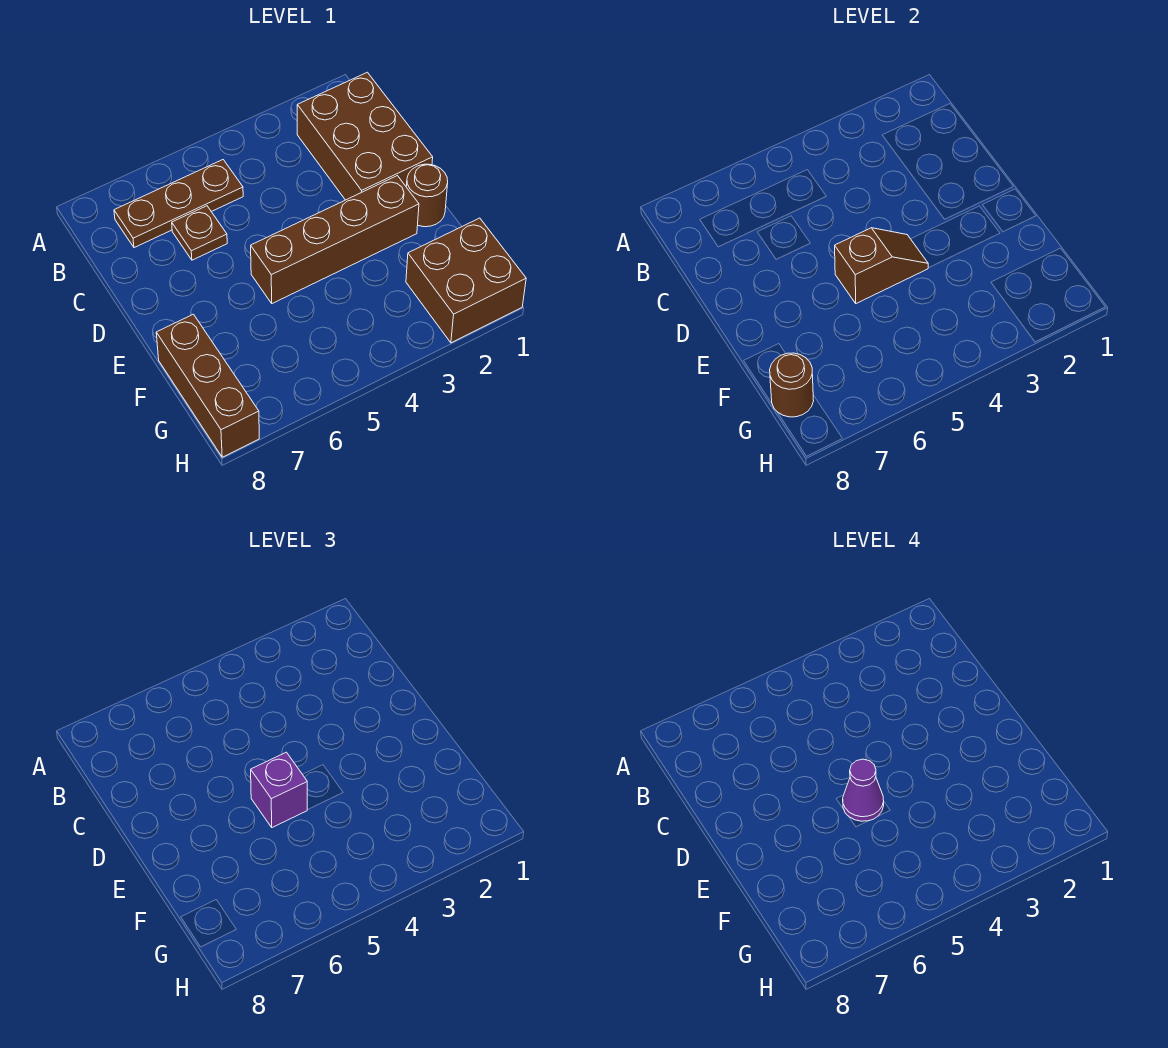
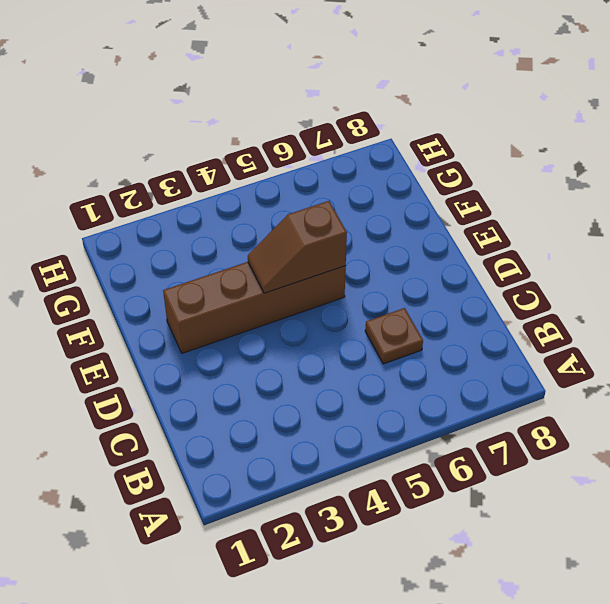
none -> brown brick B1:D2 level 1
none -> brown plate B5:B7 level 1

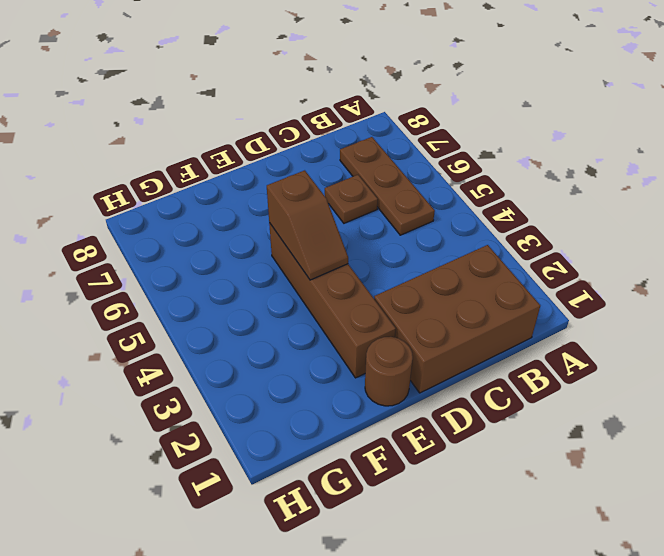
none -> brown brick F8:H8 level 1
none -> brown brick G1:H2 level 1

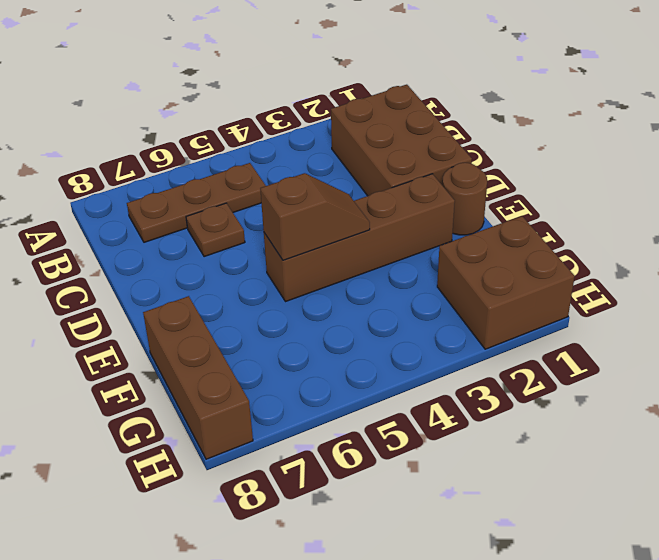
none -> brown round brick G8 level 2
none -> purple brick E5 level 3

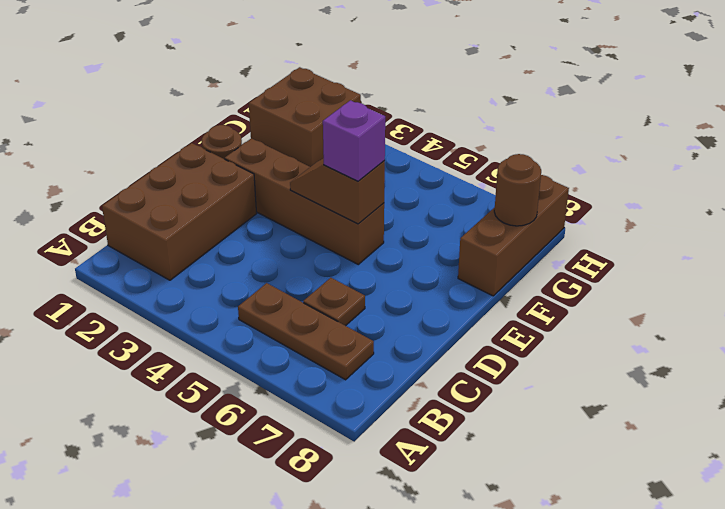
none -> purple cone E5 level 4

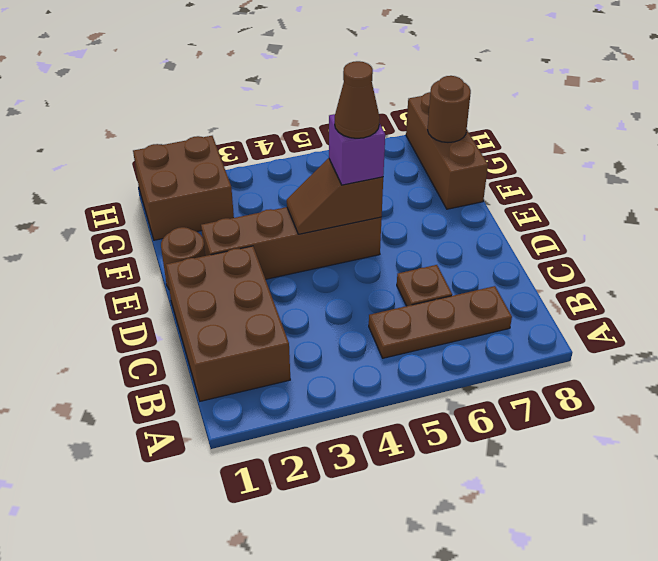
brown cone E5 level 4 -> purple cone E5 level 4

